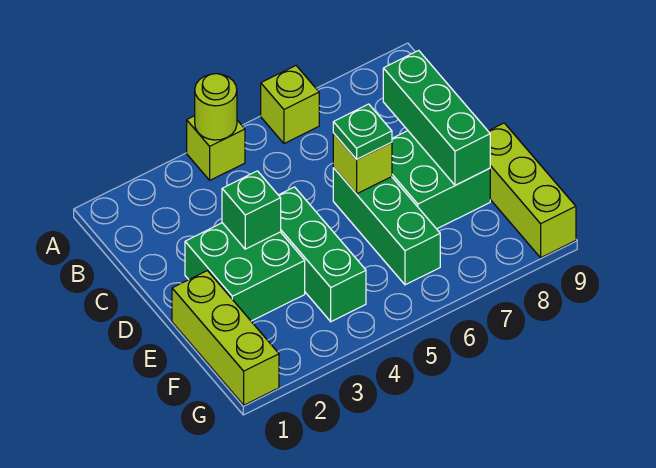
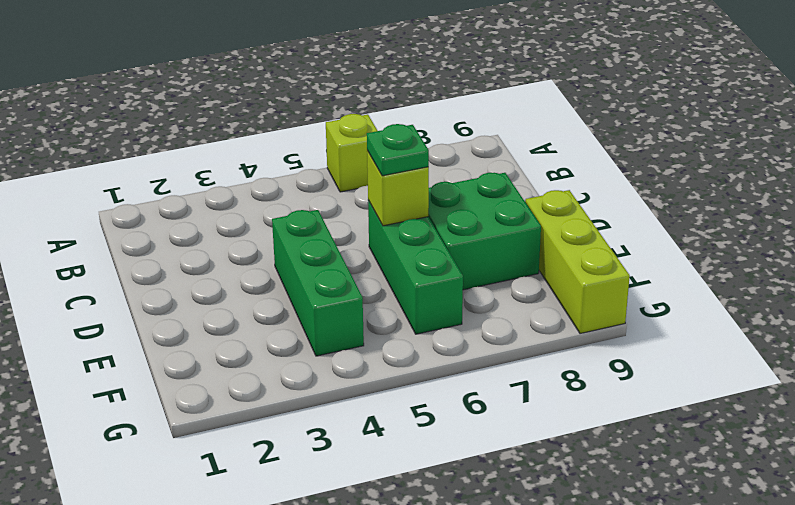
none -> lime brick A4 level 1
none -> green brick D2:E3 level 1
none -> lime brick E1:G1 level 1

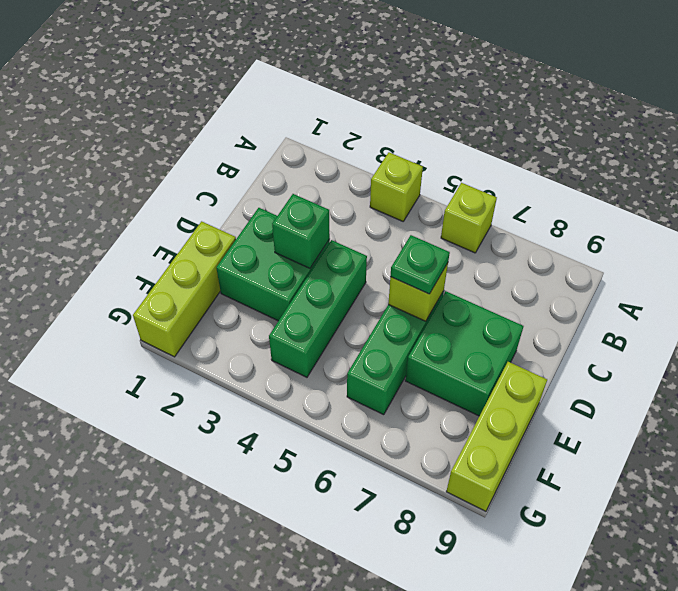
none -> lime round brick A4 level 2
none -> green brick C8:E8 level 2

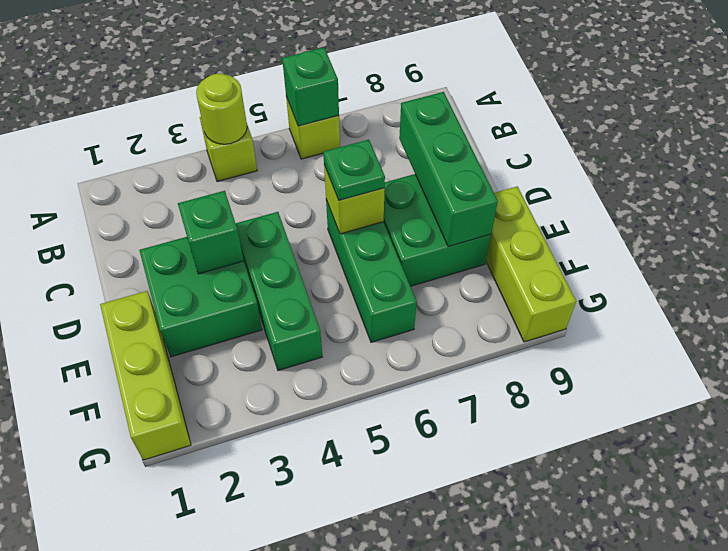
green brick A6 level 2 -> none

